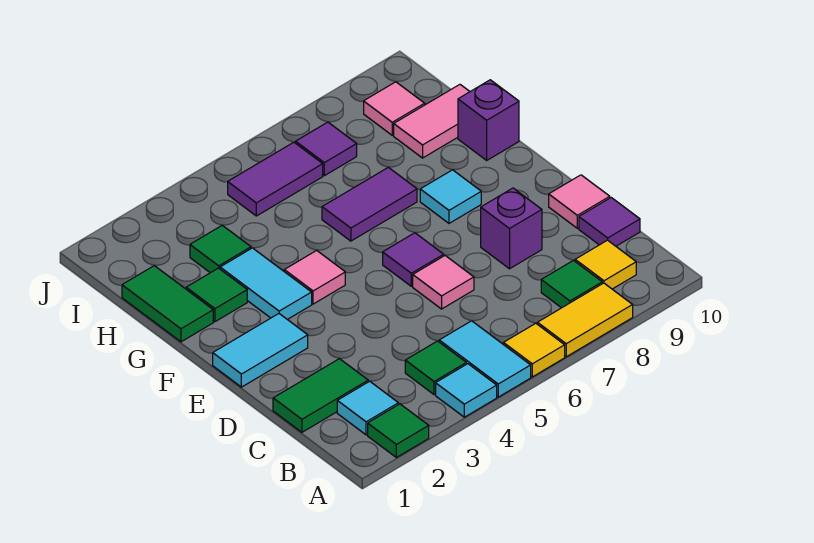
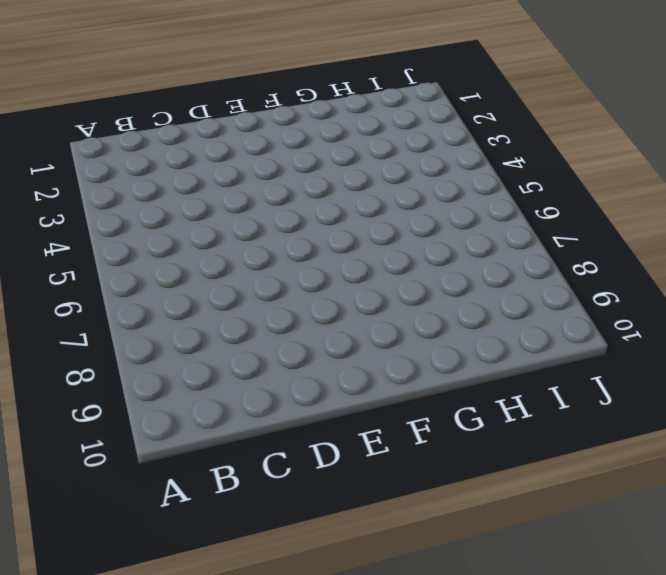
none -> green tile A2 level 1
none -> cyan tile A4 level 1
none -> cyan tile A5:B5 level 1

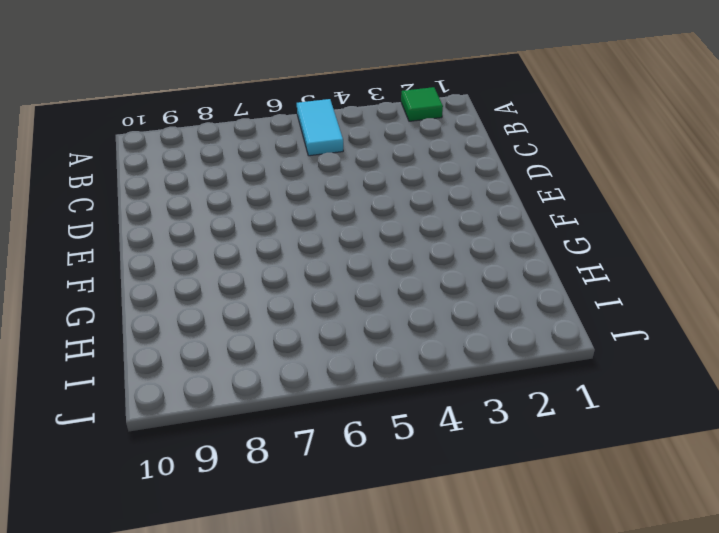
none -> cyan tile A4 level 1
none -> yellow tile A6 level 1
none -> yellow tile A7:A8 level 1

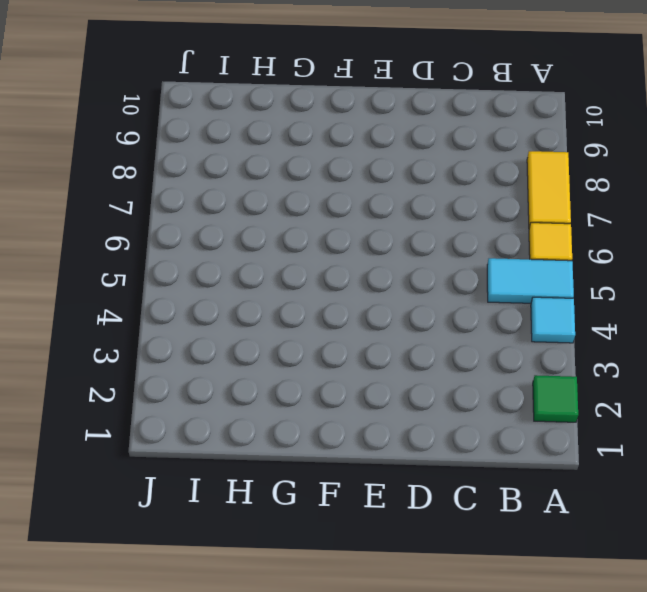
none -> cyan tile B2 level 1
none -> green tile B4 level 1
none -> green tile B8 level 1

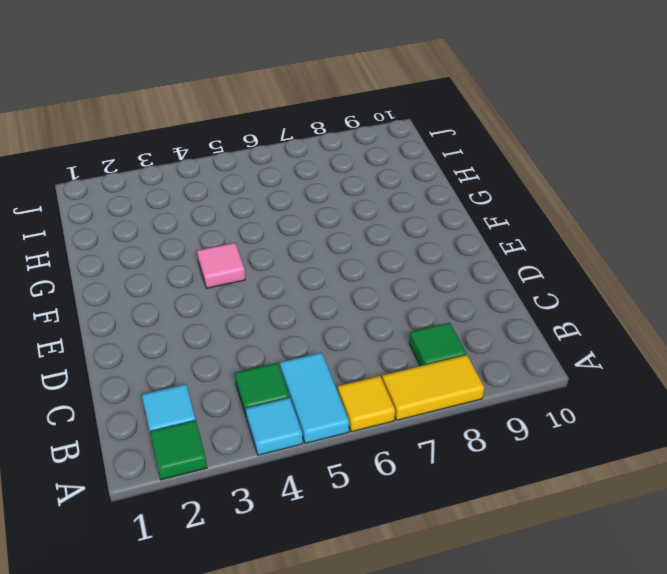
none -> yellow tile B9 level 1
none -> green tile C1:C2 level 1
none -> purple tile C10 level 1

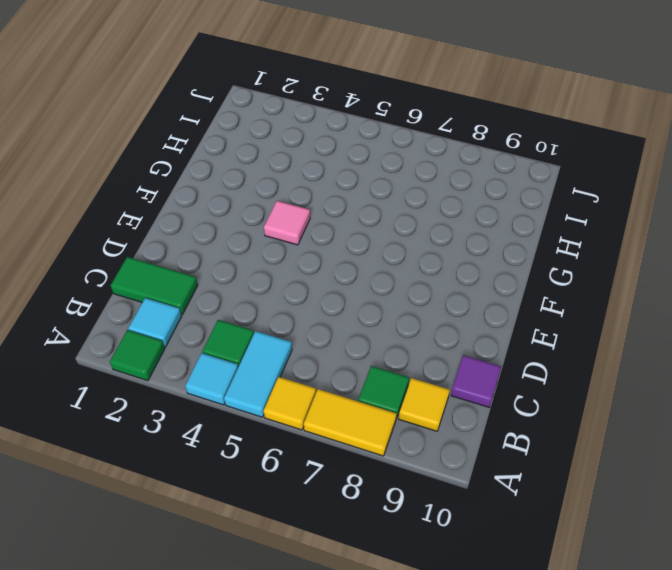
none -> pink tile D6 level 1
none -> purple brick D8 level 1
none -> pink tile D10 level 1

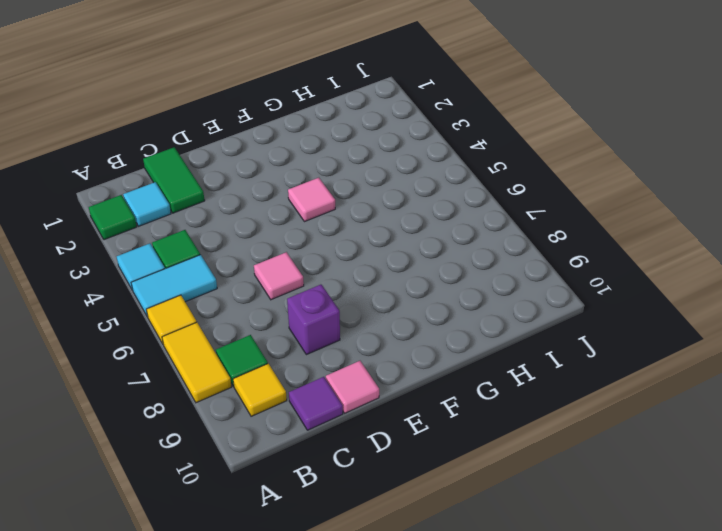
none -> cyan tile E1:E2 level 1
none -> purple tile E6 level 1
none -> cyan tile F3:G3 level 1

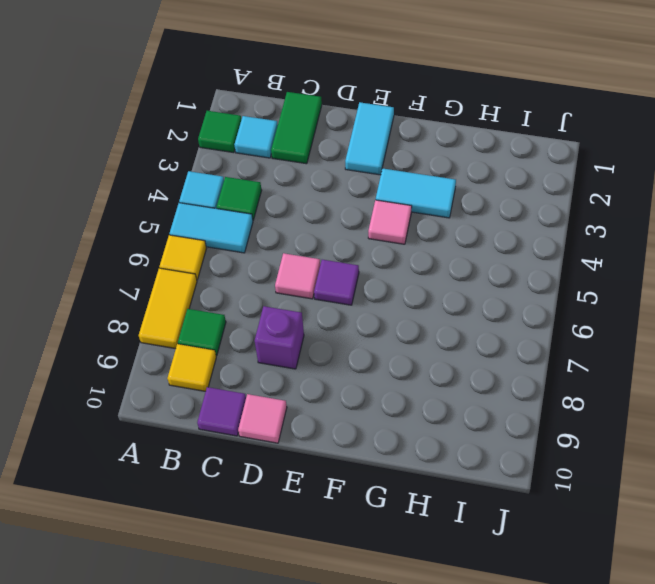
none -> cyan tile F8 level 1
none -> green tile G1:H1 level 1
none -> green tile G2 level 1

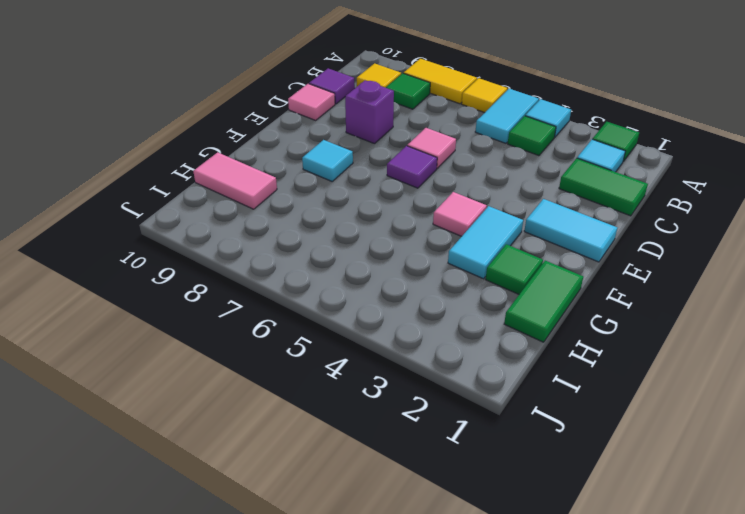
none -> purple tile G6:G7 level 1
none -> purple brick G10 level 1
none -> green tile H3 level 1

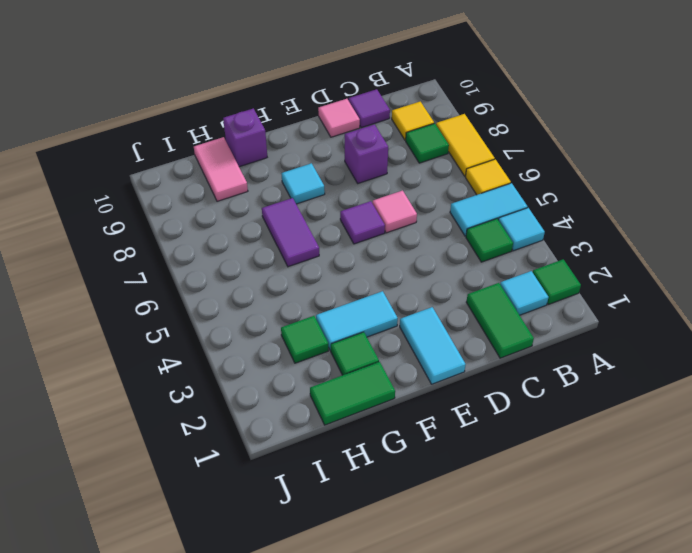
none -> pink tile F4 level 1
none -> purple tile I5:I6 level 1
none -> purple tile I7 level 1

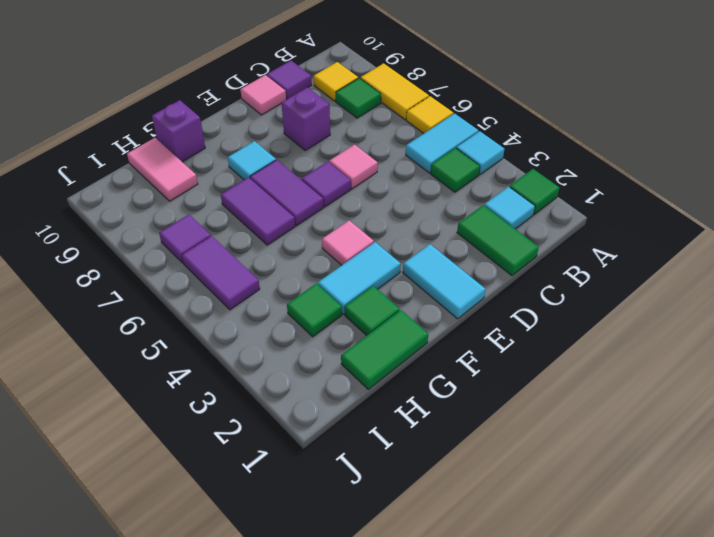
purple tile F6:F7 level 1 -> none
none -> pink tile I9 level 1

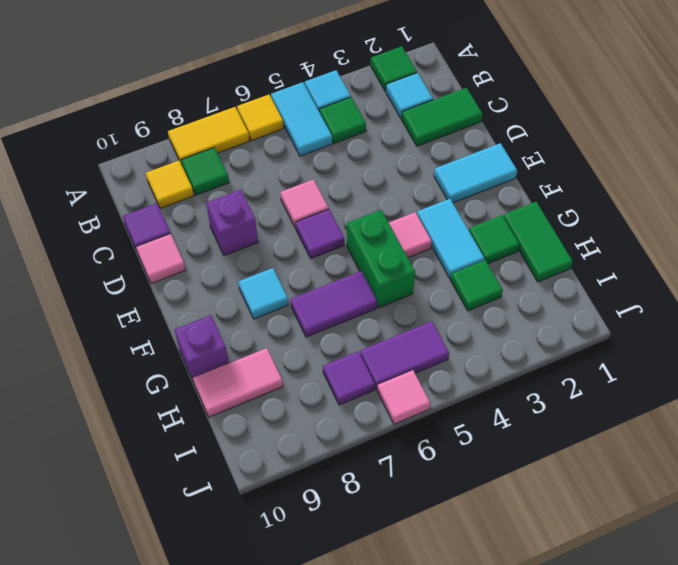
green brick F5:G5 level 1 -> none
pink tile J6 level 1 -> pink tile I9 level 1

